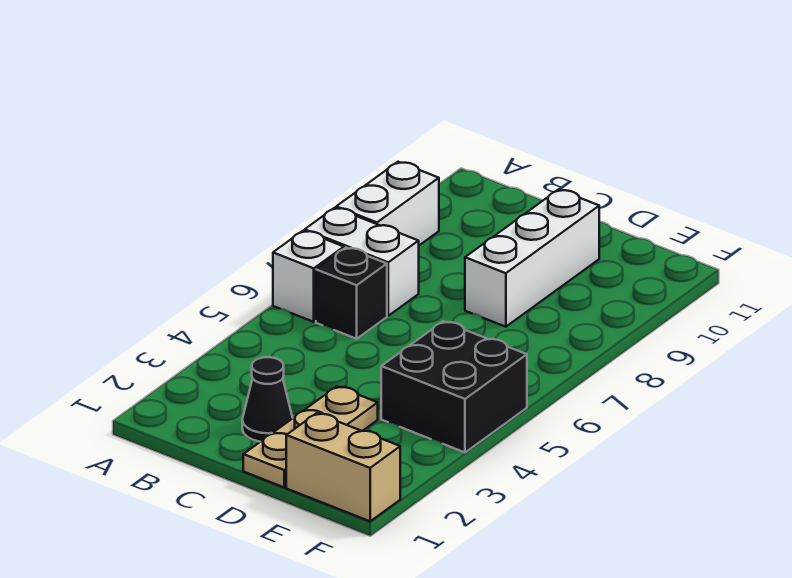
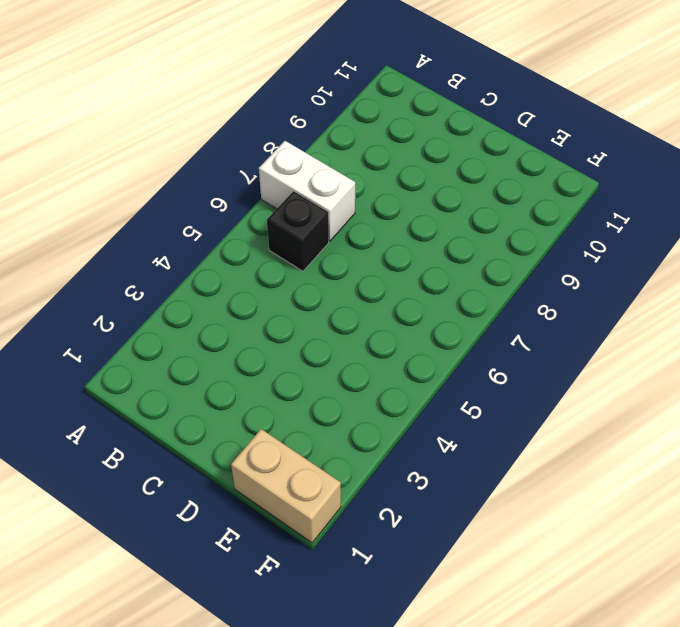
none -> white brick A6 level 1
none -> white brick A8:A9 level 1

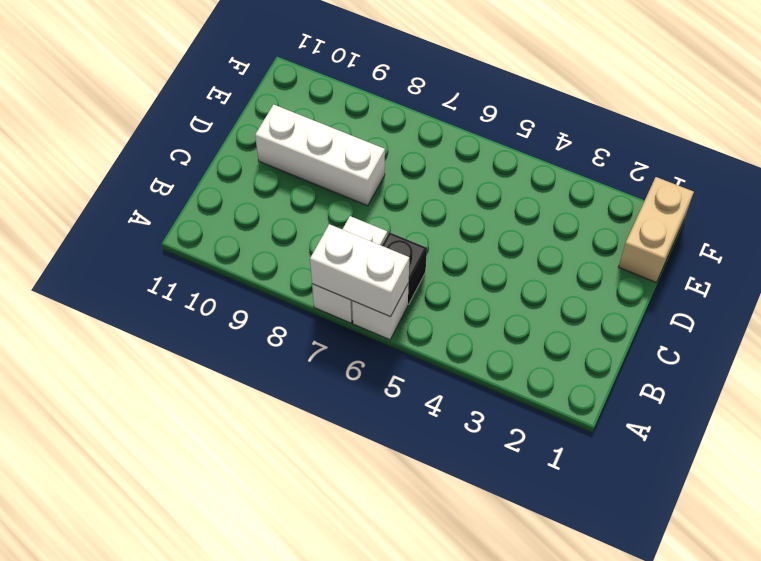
white brick A6:A7 level 2 -> white brick A8:A9 level 1
none -> black cone C2 level 1
none -> tan plate D1:D3 level 1

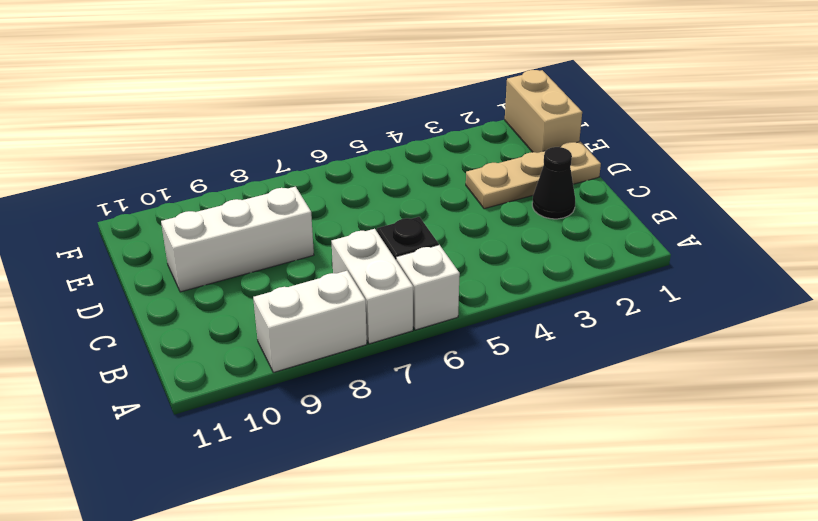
none -> black brick E4:F5 level 1

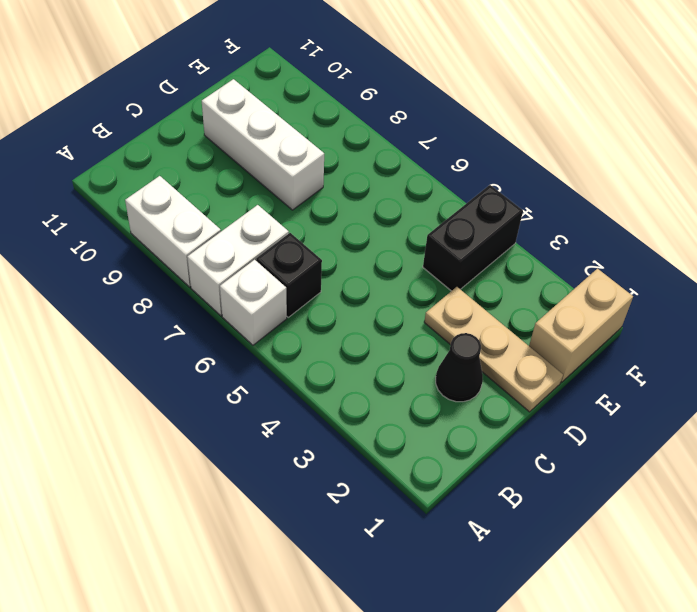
black brick E4:F4 level 1 -> black brick E4:F5 level 1

